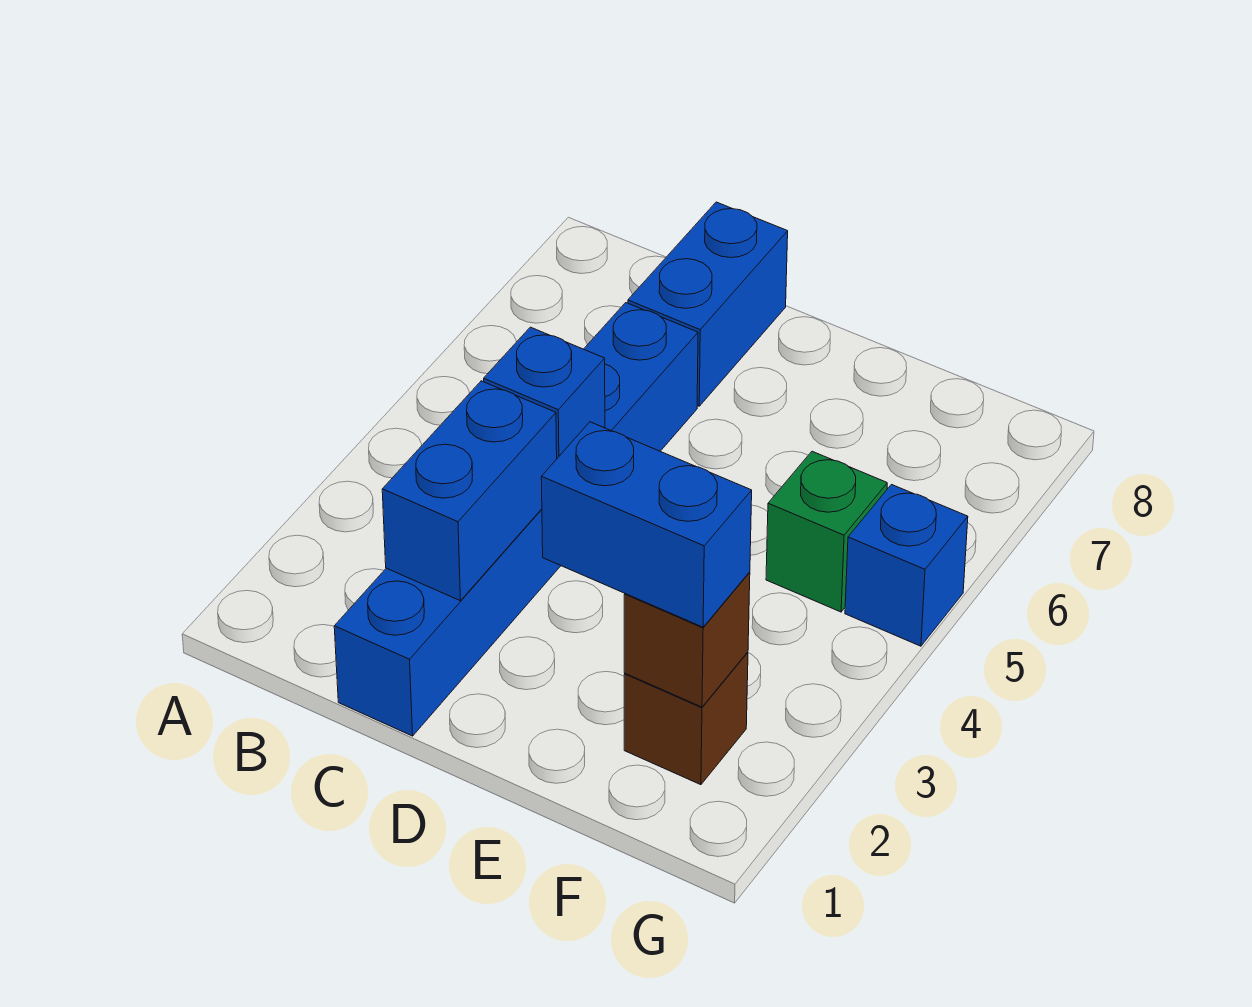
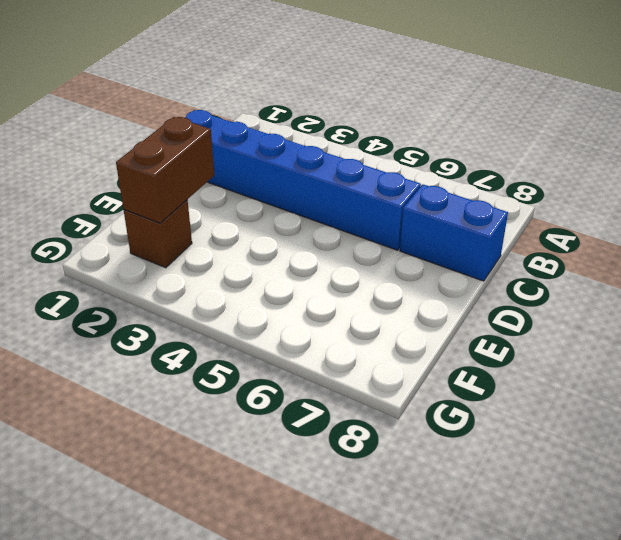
brown brick E2:F2 level 2 -> brown brick F2 level 2
none -> green brick F5 level 1
none -> blue brick G5 level 1

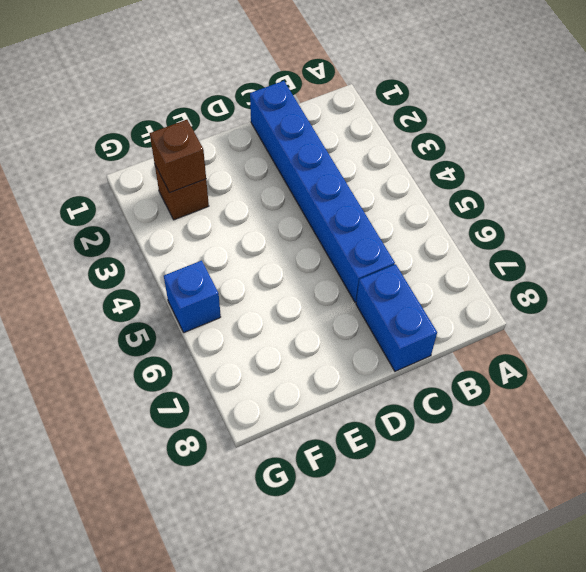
none -> green brick F5 level 1
none -> blue brick C2:C3 level 2

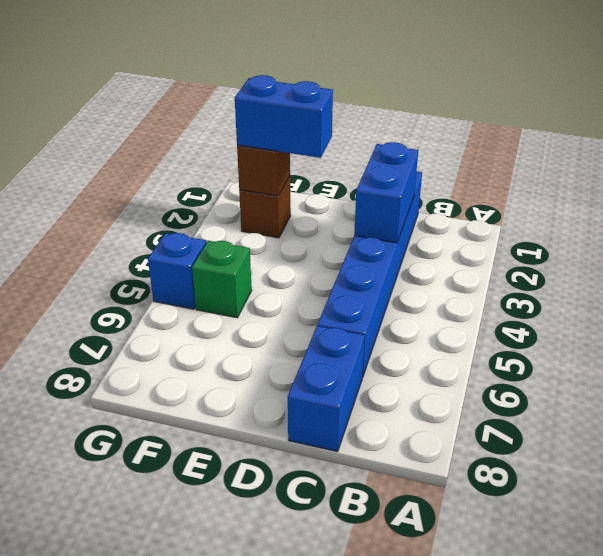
none -> blue brick C4 level 2

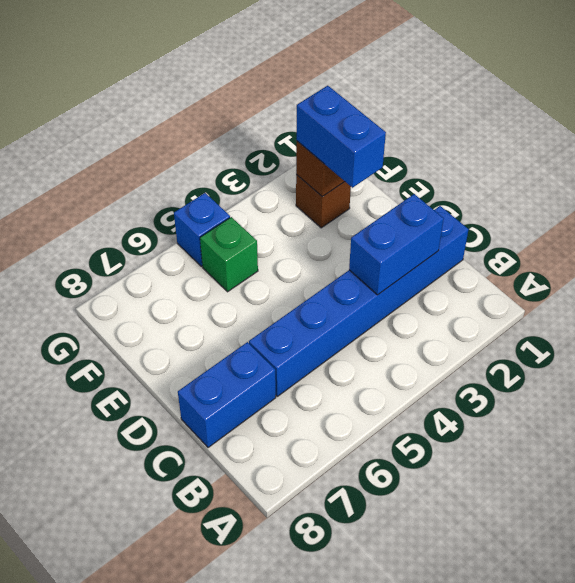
none -> blue brick C4 level 2

